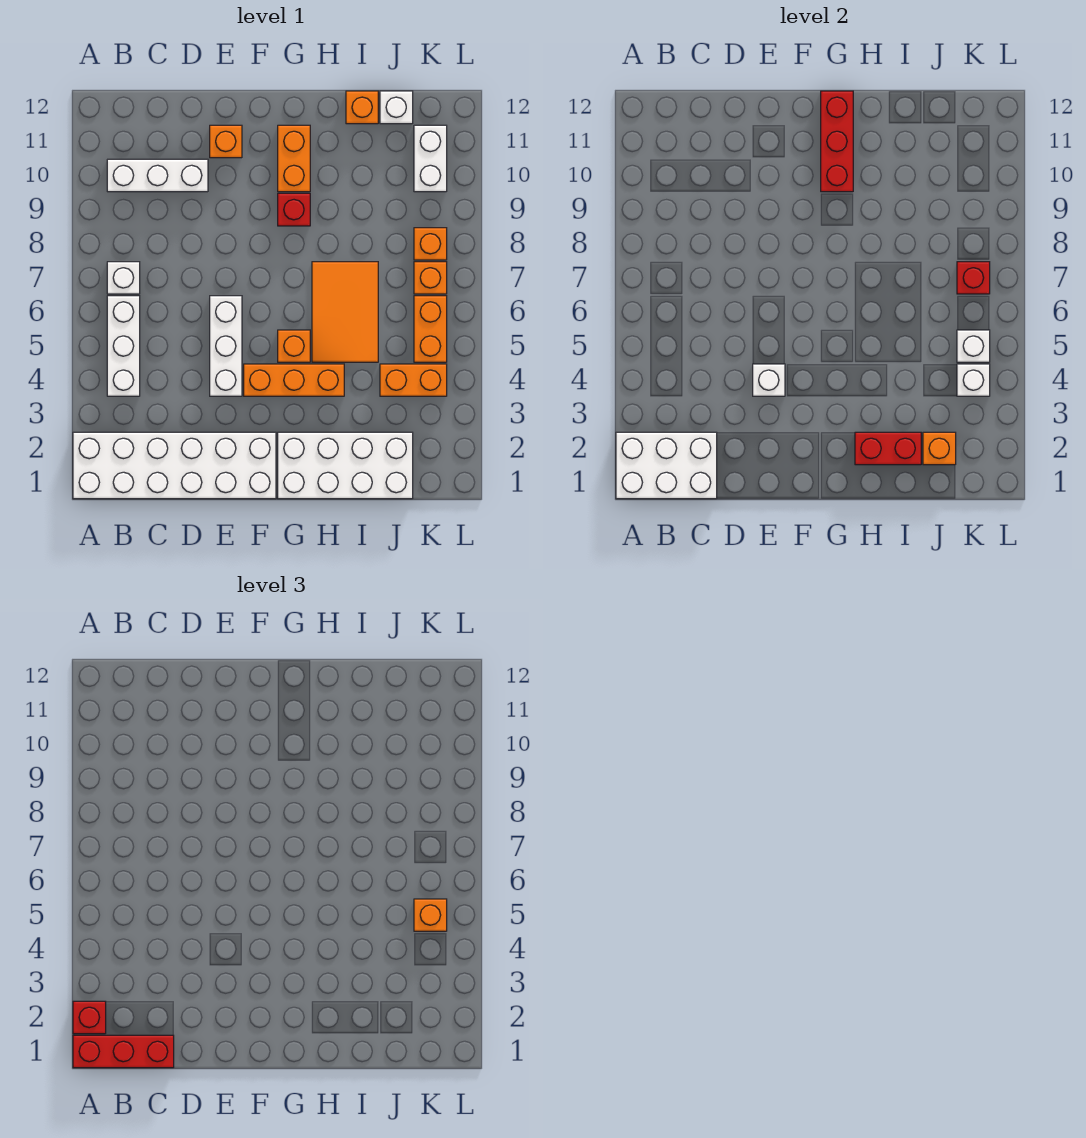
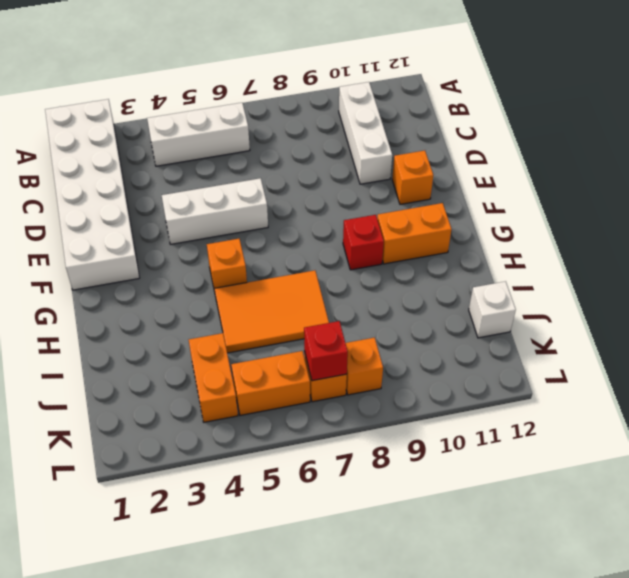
none -> white brick B7 level 1
none -> orange brick F4:H4 level 1
none -> white brick G1:J2 level 1
none -> orange brick I12 level 1

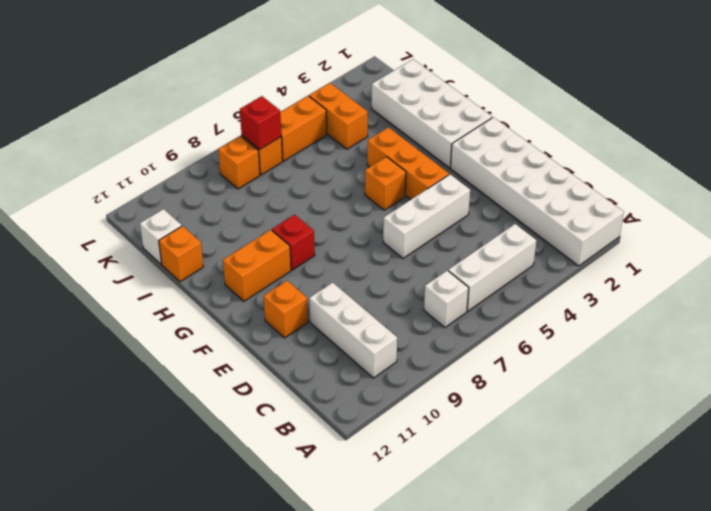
none -> orange tile H5:I7 level 1
none -> white brick K10:K11 level 1
none -> white brick A1:C2 level 2
none -> white brick E4 level 2

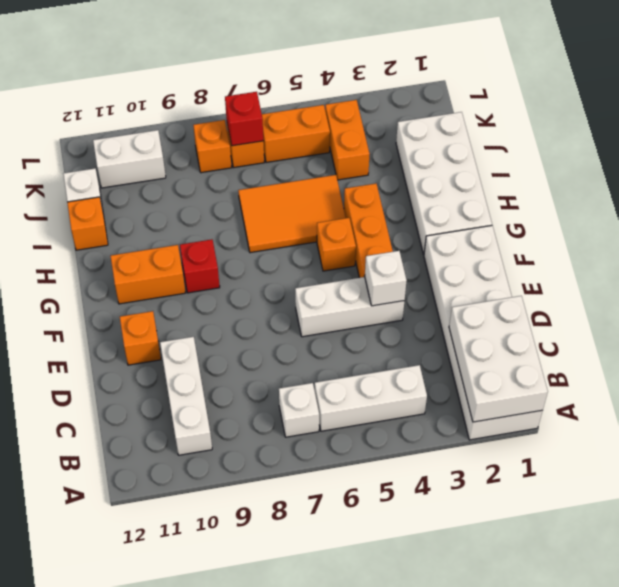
none -> red brick G10:G12 level 2
none -> red brick H2:I2 level 2
none -> orange brick J2 level 2
none -> white brick K4 level 2

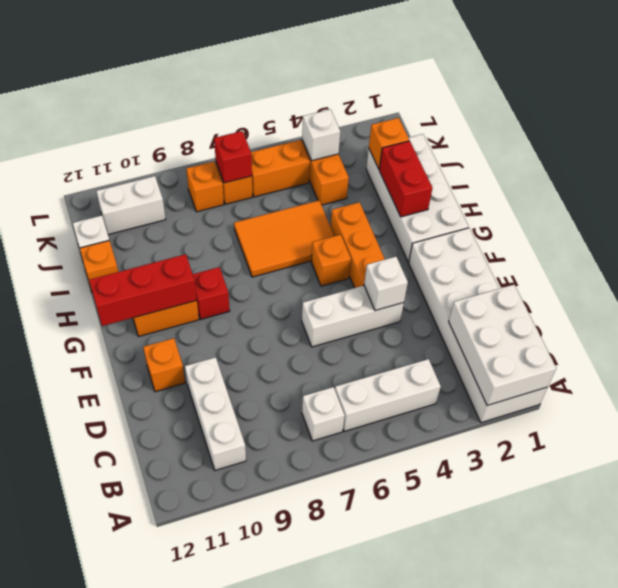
none -> white brick K5 level 2
none -> red brick A1:C1 level 3
none -> red brick A2 level 3
none -> orange brick K5 level 3

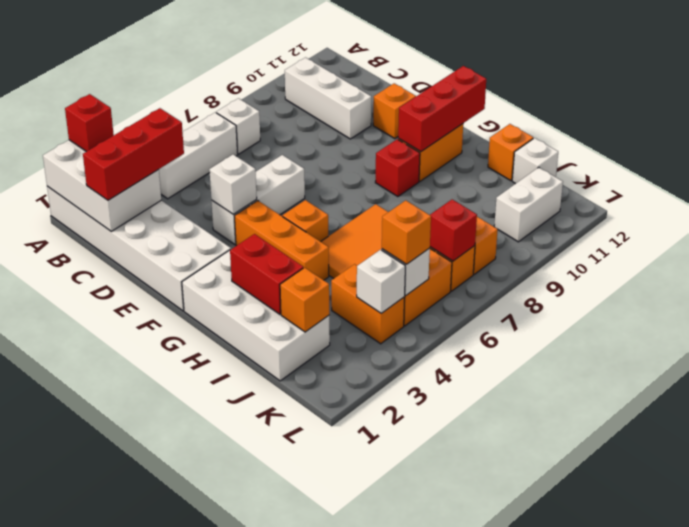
red brick C1:C3 level 3 -> red brick A1:C1 level 3

